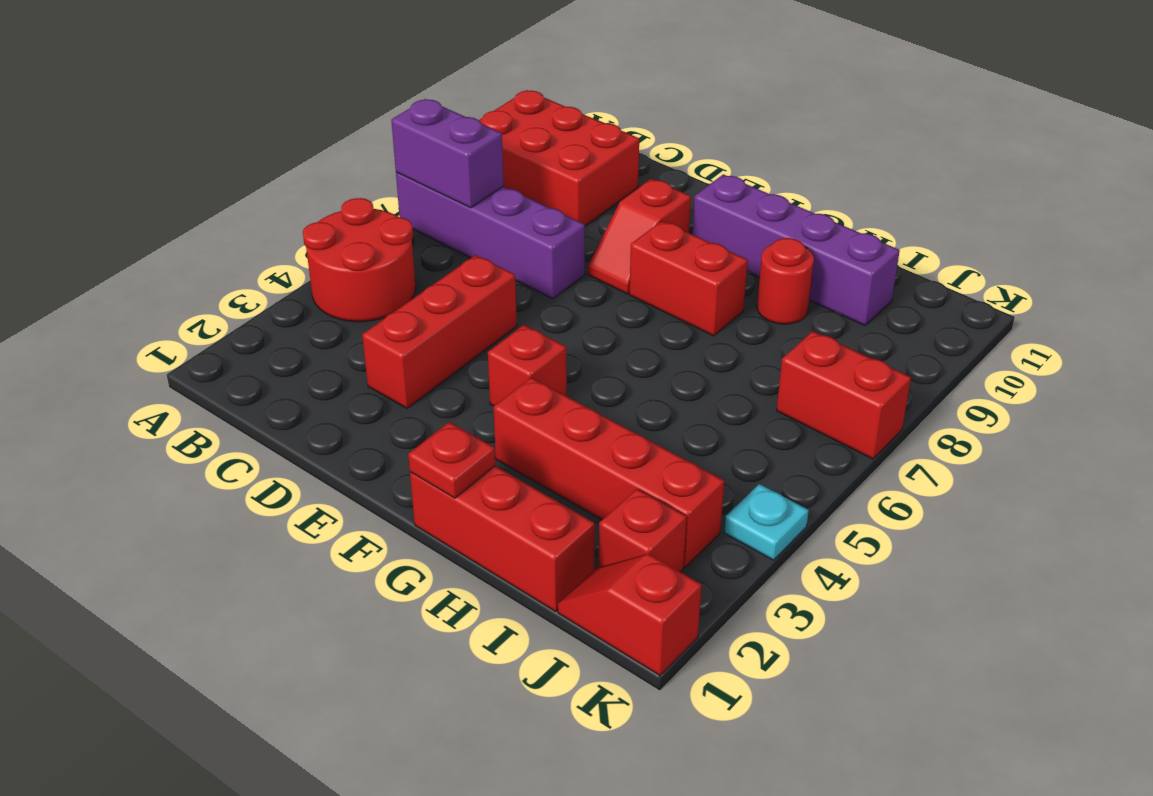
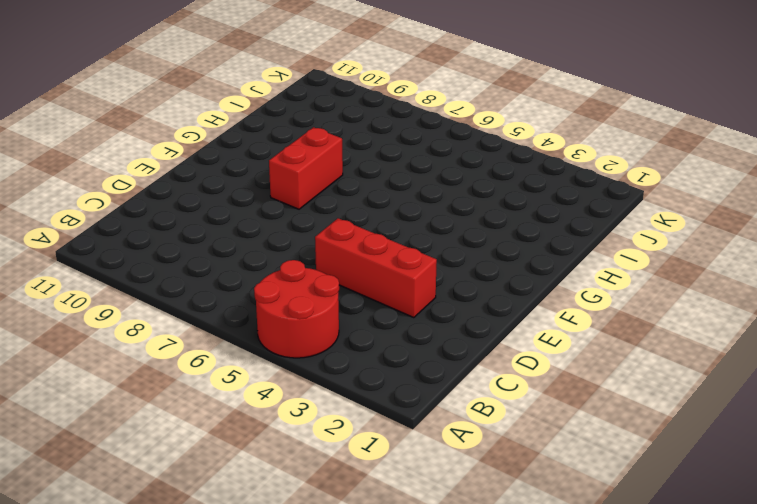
none -> purple brick A7:D7 level 1
none -> red brick A9:C10 level 1
none -> red slope E8:E9 level 1 top 9

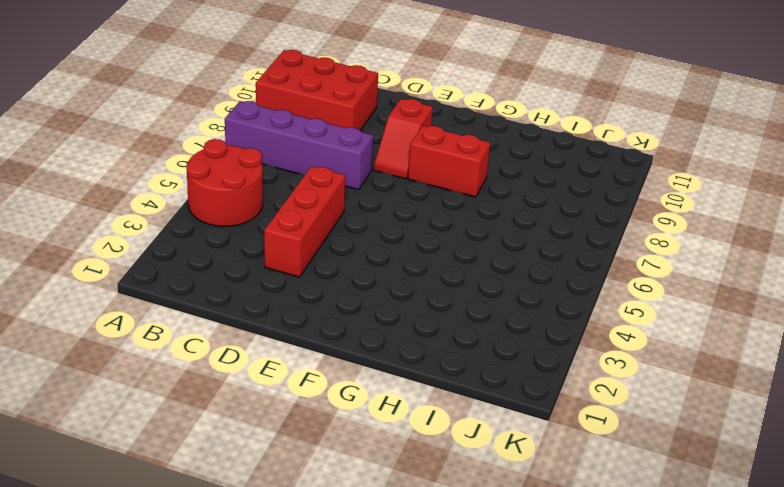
none -> red brick F4 level 1
none -> purple brick F10:I10 level 1
none -> red brick G1:I1 level 1

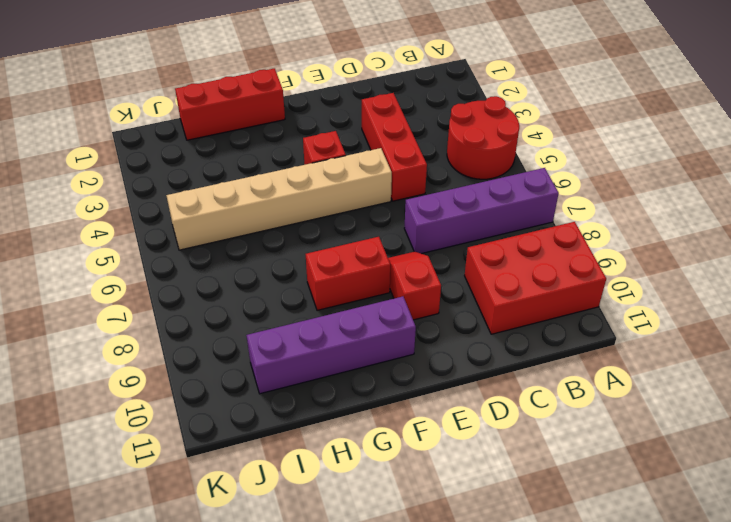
tan brick E5:J5 level 1 -> none
none -> red brick G3:J3 level 1
none -> red round brick H9 level 1
none -> red slope J1:K1 level 1 top K

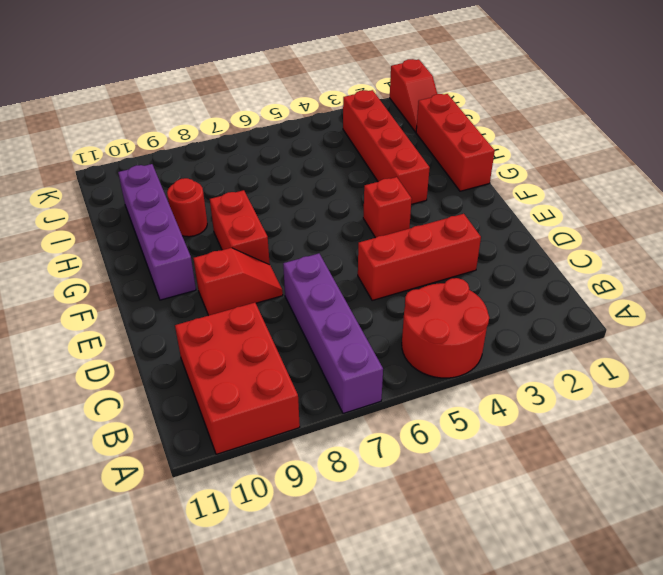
none -> red brick J2 level 1
none -> red brick J7:K7 level 1
none -> cyan plate K4 level 1

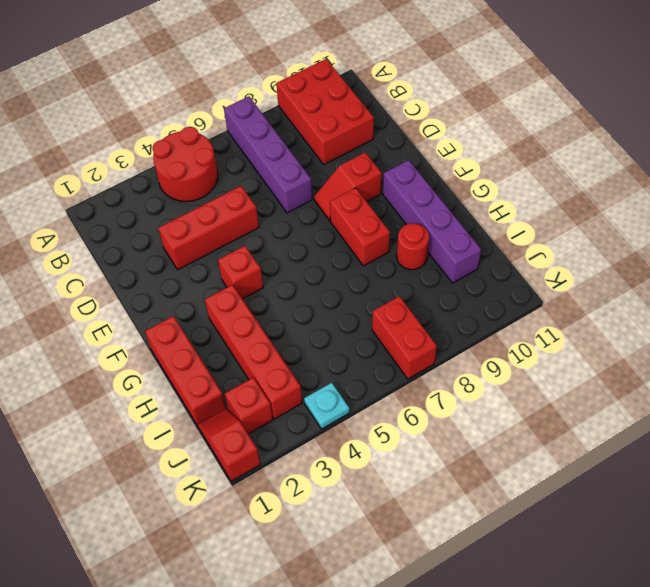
none -> purple brick A7:B7 level 2
none -> red plate G1 level 2

